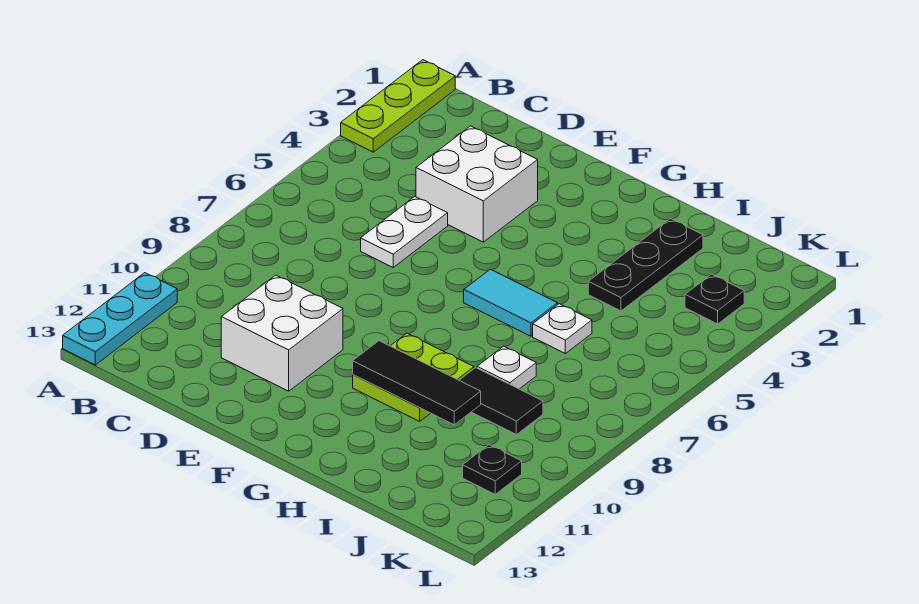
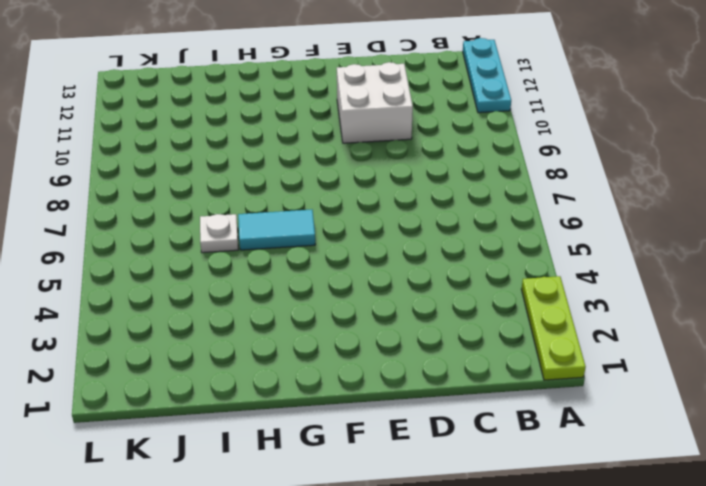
none -> white brick D3:E4 level 1
none -> white plate D5:D6 level 1
none -> lime plate G9:H10 level 1

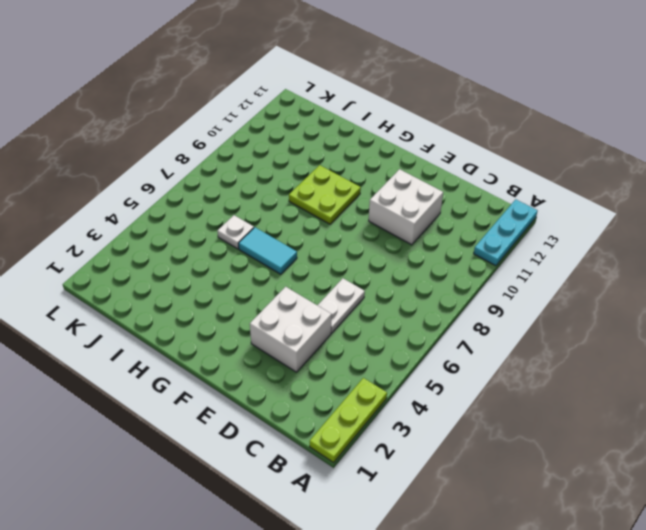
none -> black plate I2:I4 level 1
none -> white plate I8 level 1
none -> black tile I9:J9 level 1

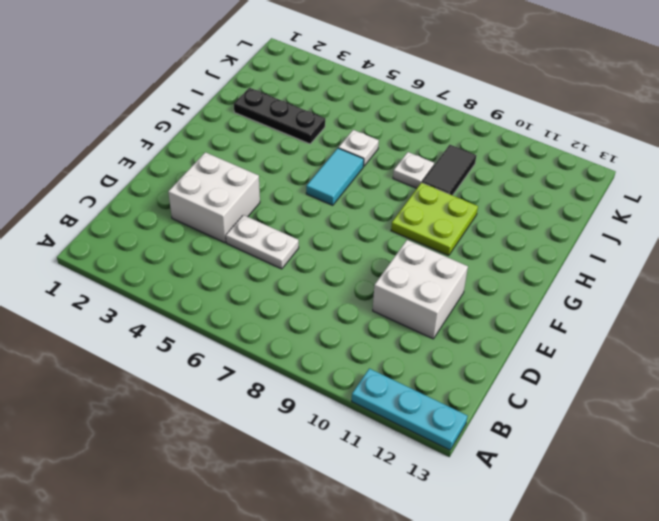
none -> lime plate A1:A3 level 1
none -> black plate K3 level 1
none -> black plate K11 level 1

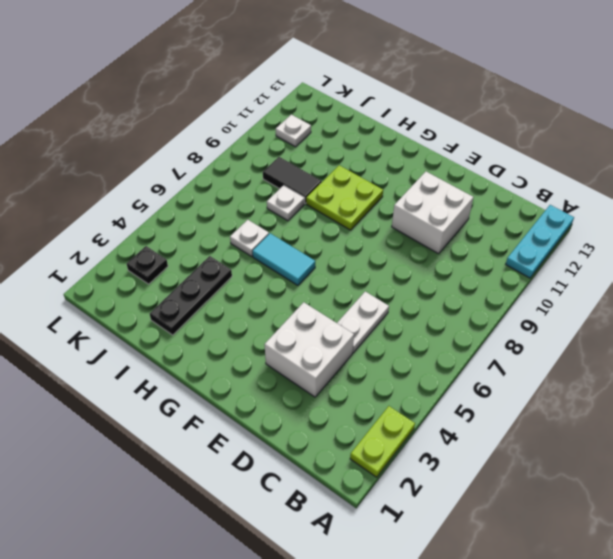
lime plate A2:A3 level 1 -> lime plate A1:A3 level 1
white plate K11 level 1 -> black plate K11 level 1
none -> black tile G10:I10 level 2

